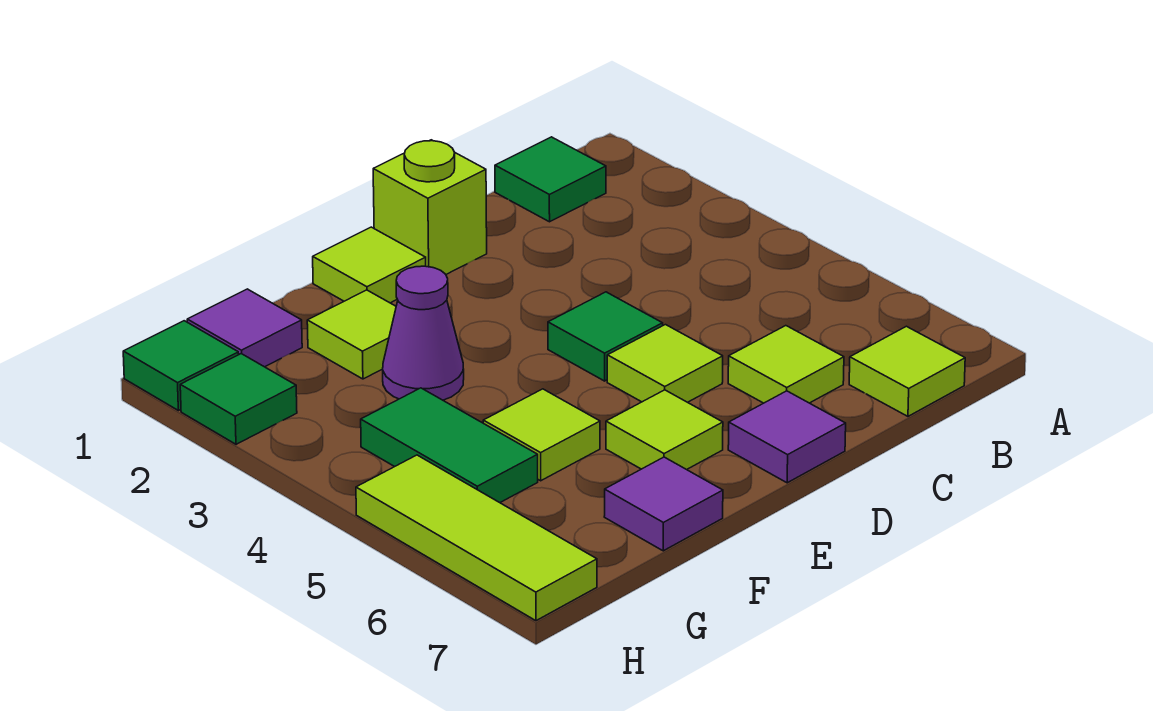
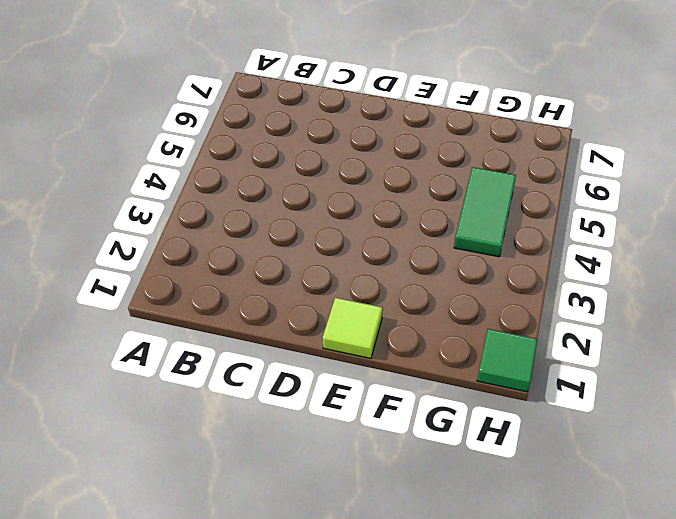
none -> green tile B1 level 1
none -> lime tile B7 level 1
none -> lime tile C6 level 1

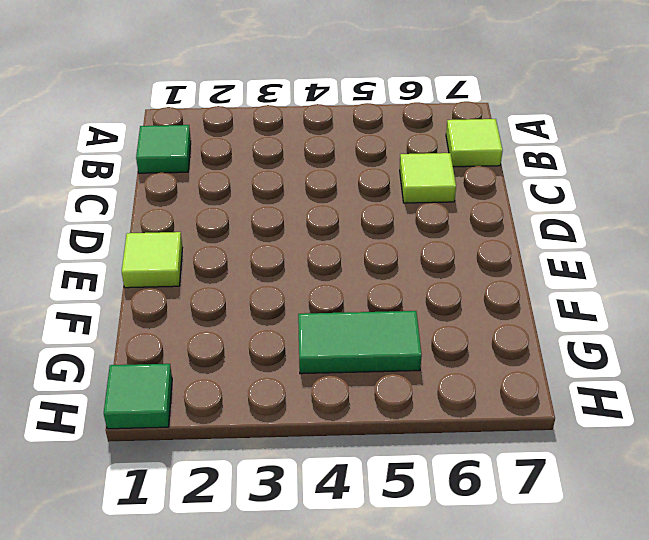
none -> lime brick D1 level 1
none -> green tile D4 level 1
none -> lime tile D5 level 1

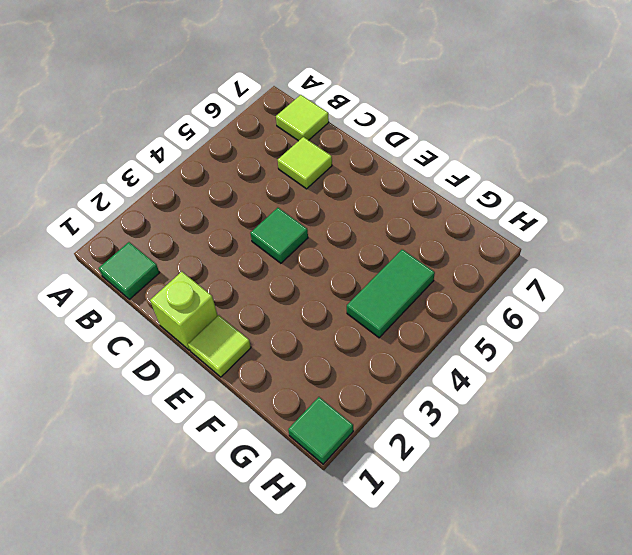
none -> lime tile D5 level 1
none -> purple tile D7 level 1
none -> lime tile E6 level 1

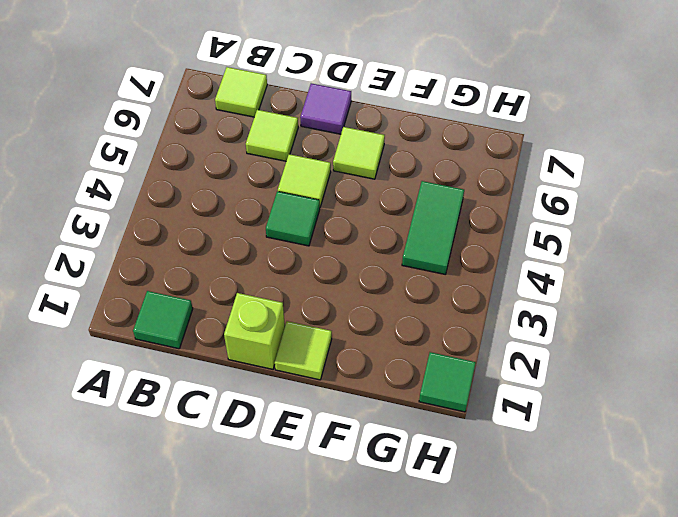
none -> lime tile F2 level 1
none -> purple cone F3 level 1
none -> lime tile F5 level 1

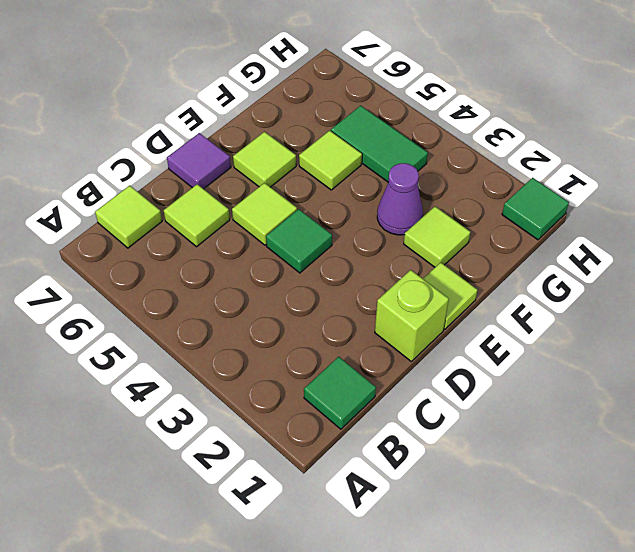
none -> purple tile F7 level 1
none -> purple tile G1 level 1
none -> green tile H2 level 1

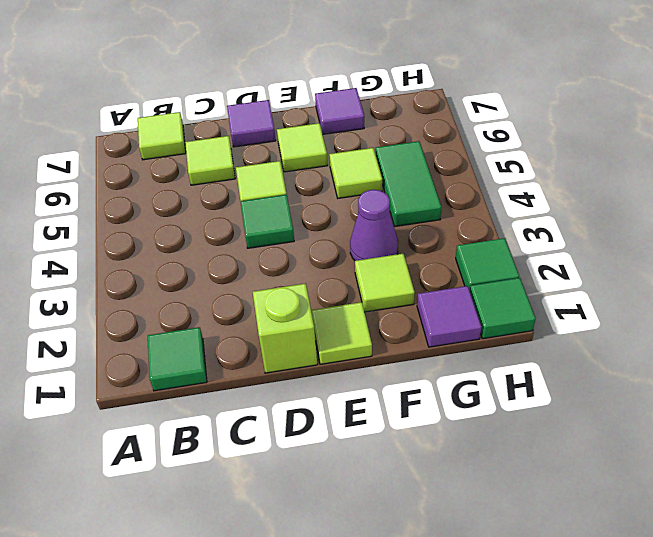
none -> lime tile H5:H7 level 1

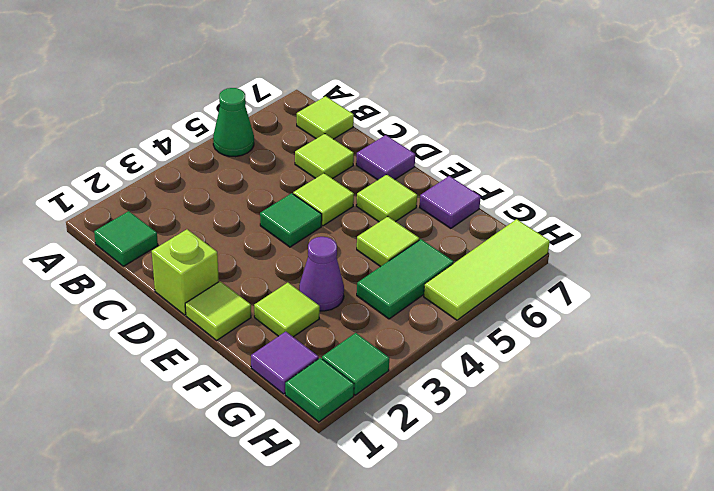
green cone A5 level 1 -> none

